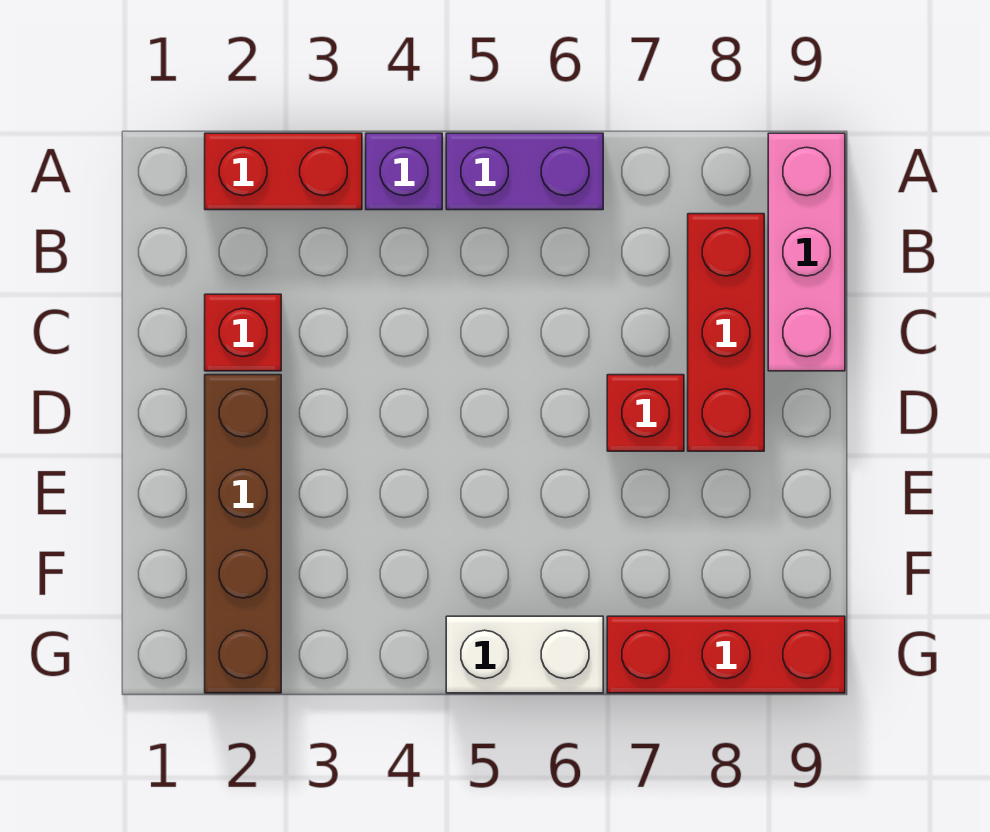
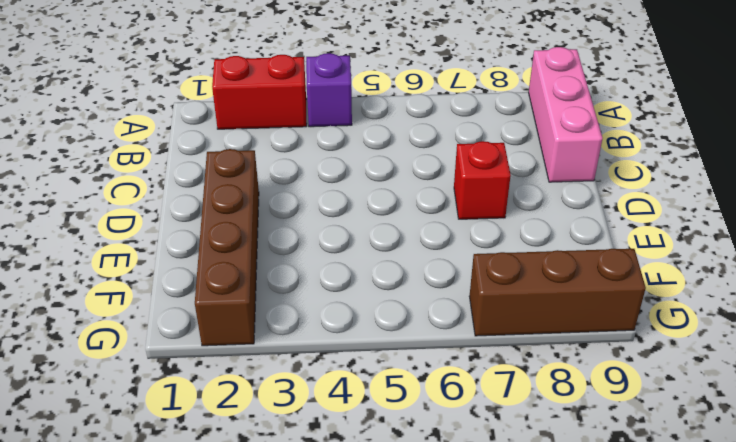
brown brick G7:G9 level 1 -> red brick G7:G9 level 1
none -> purple brick A5:A6 level 1
none -> red brick B8:D8 level 1

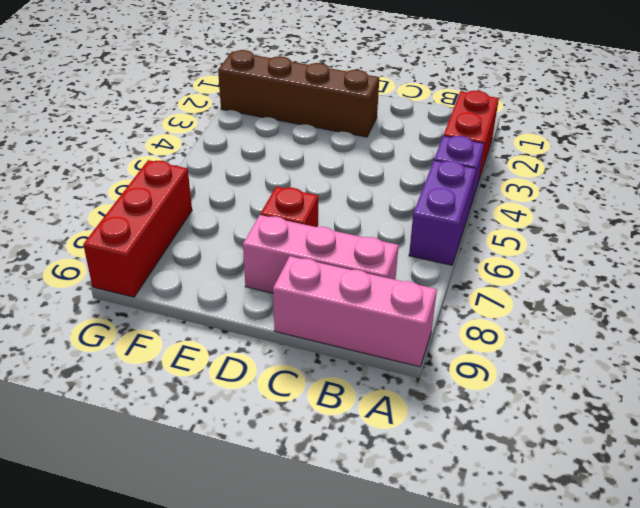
pink brick B8:D8 level 1 -> red brick B8:D8 level 1
none -> red brick C2 level 1
none -> white brick G5:G6 level 1

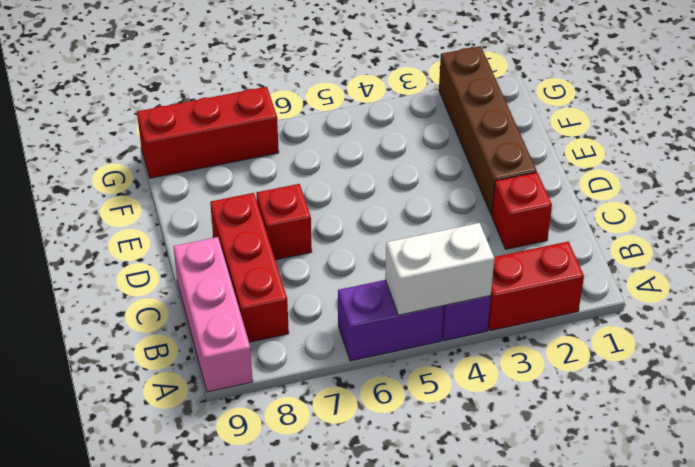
white brick A4:A5 level 2 -> white brick G5:G6 level 1

